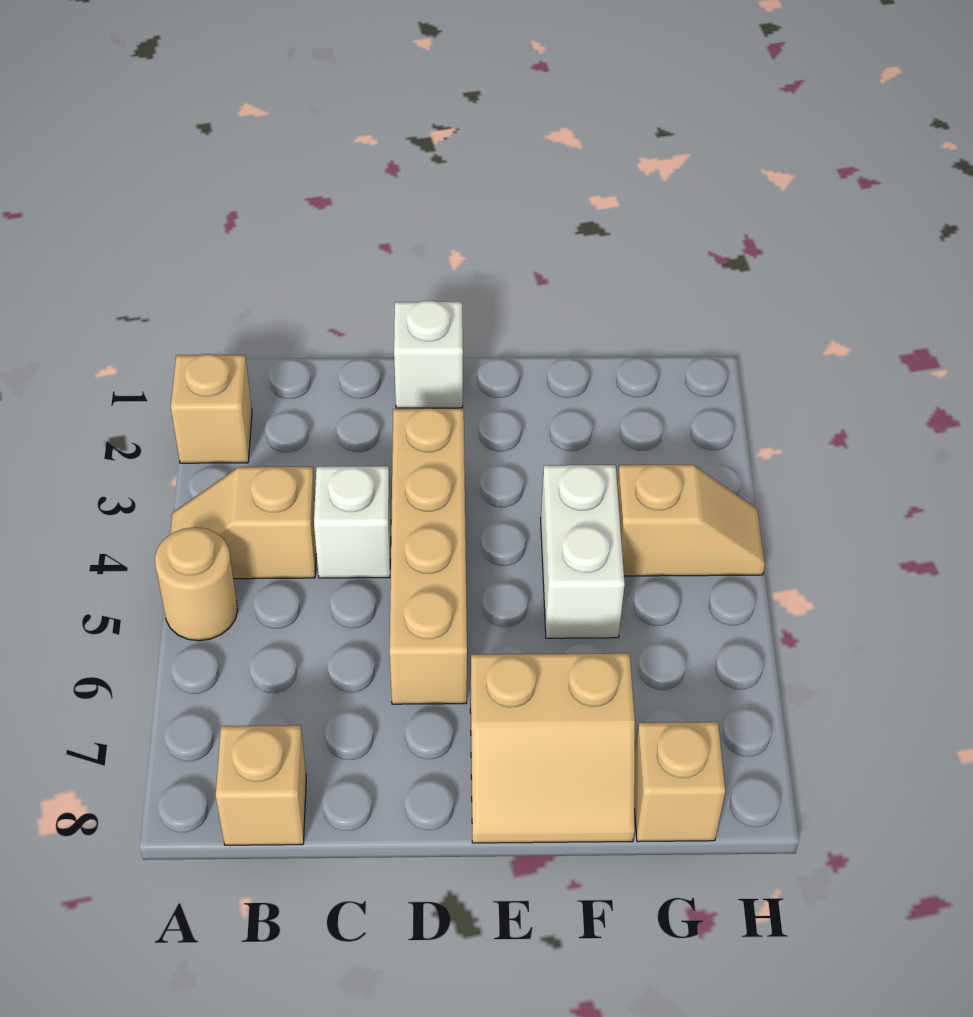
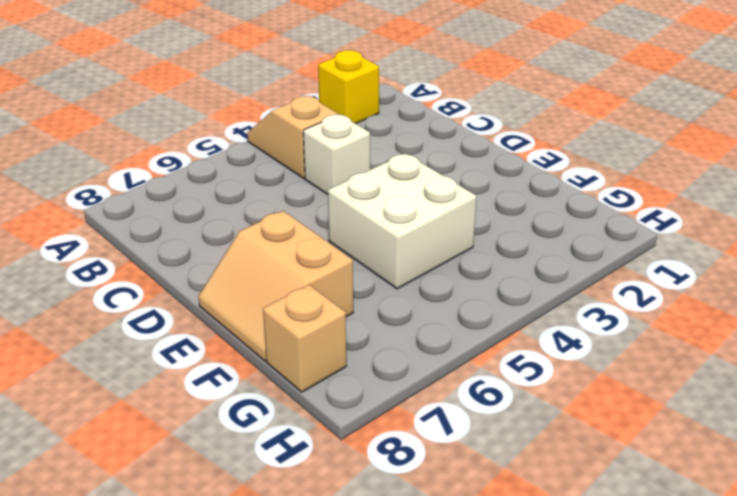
yellow brick A2 level 1 -> tan brick A2 level 1
white brick E4:F5 level 1 -> white brick F4:F5 level 1
none -> tan round brick A5 level 1
none -> tan brick B8 level 1

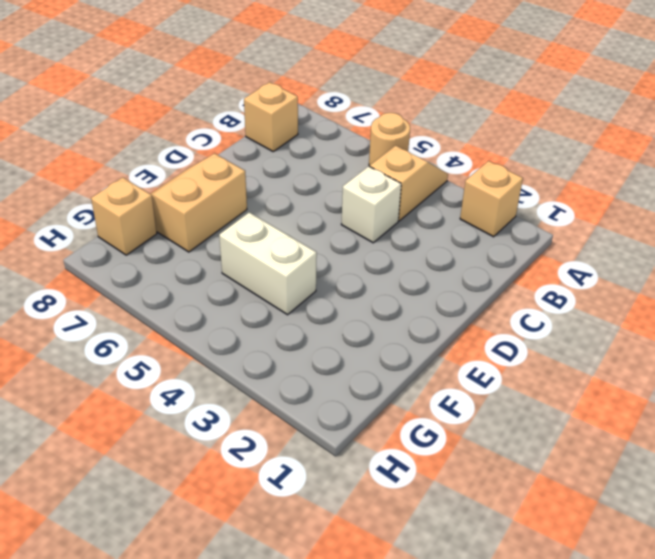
none -> white brick D1 level 1
none -> tan brick D3:D6 level 1

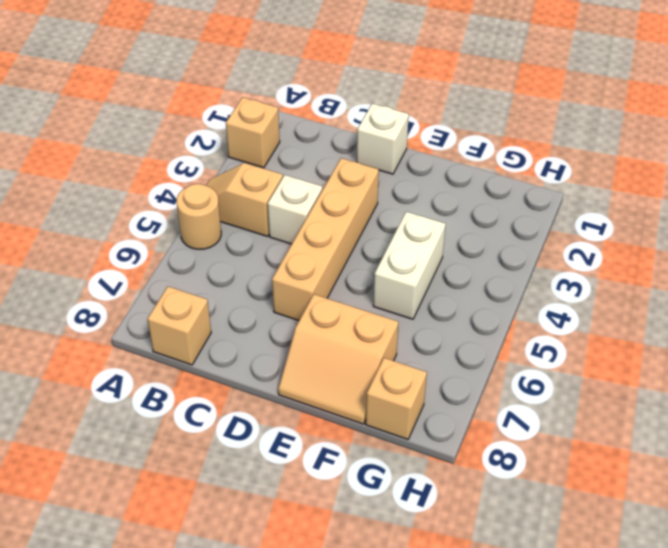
none -> tan slope G4:H4 level 1 top G

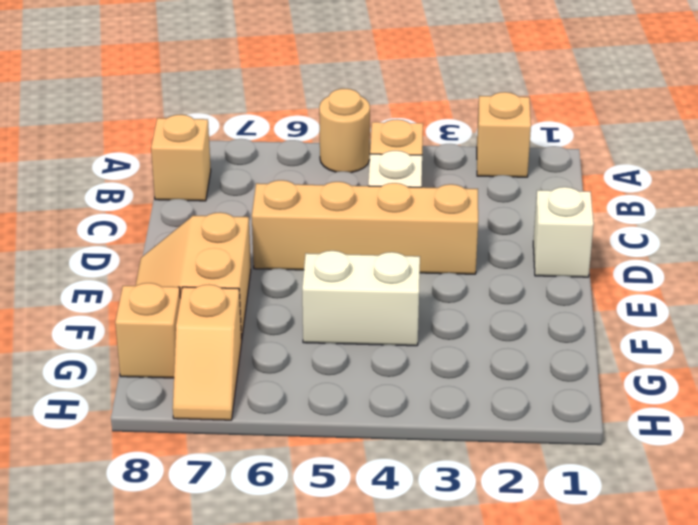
tan slope G7:H7 level 1 top G -> tan slope G4:H4 level 1 top G

